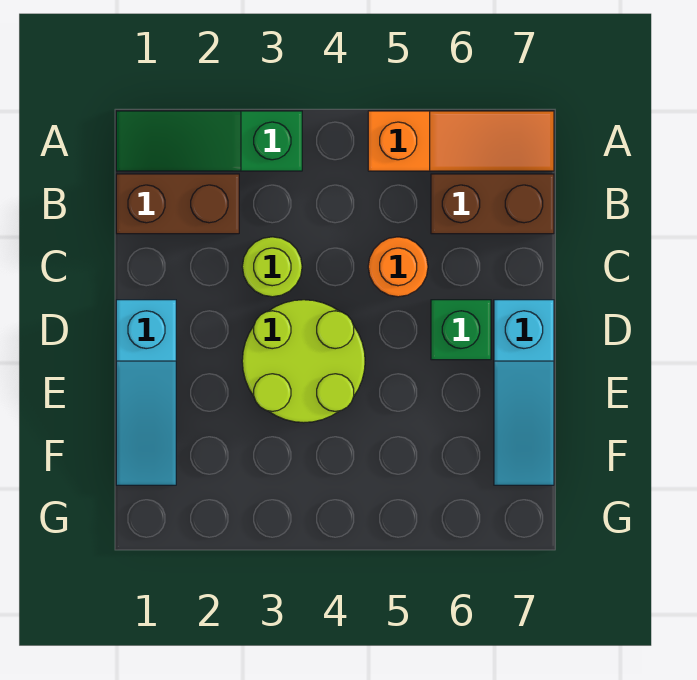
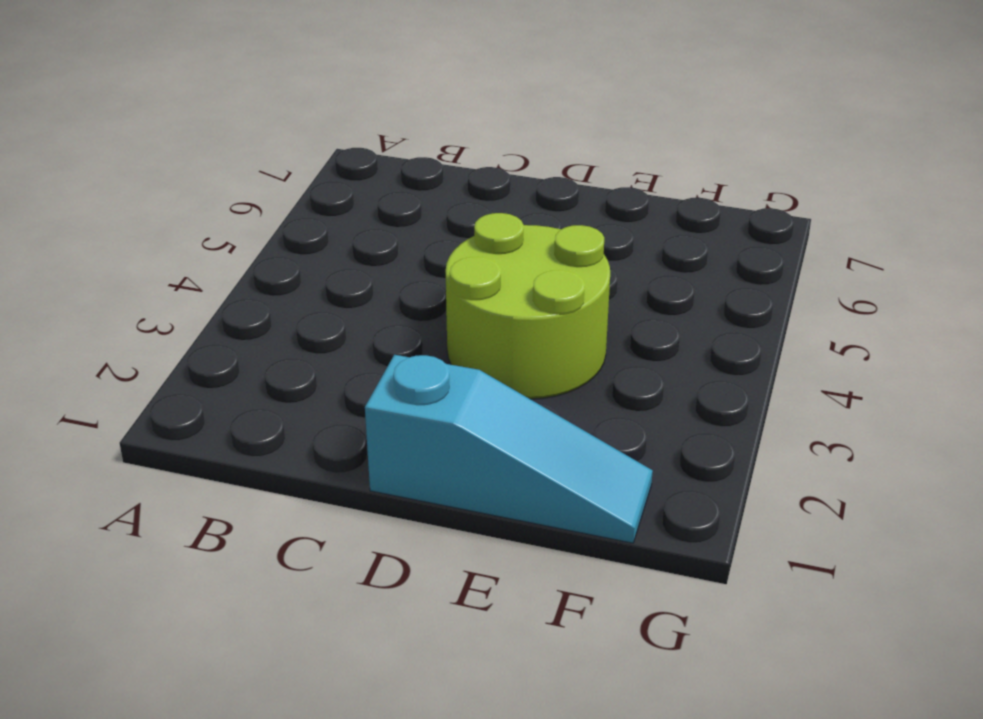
none -> green slope A1:A3 level 1 top 3
none -> orange slope A5:A7 level 1 top 5

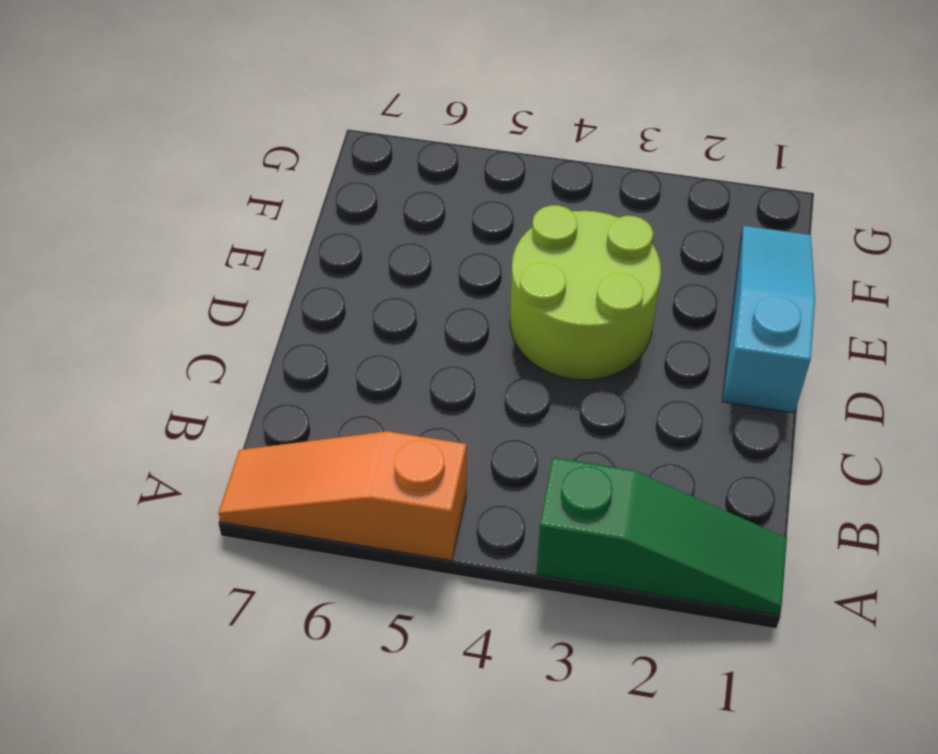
none -> brown brick B1:B2 level 1
none -> brown brick B6:B7 level 1

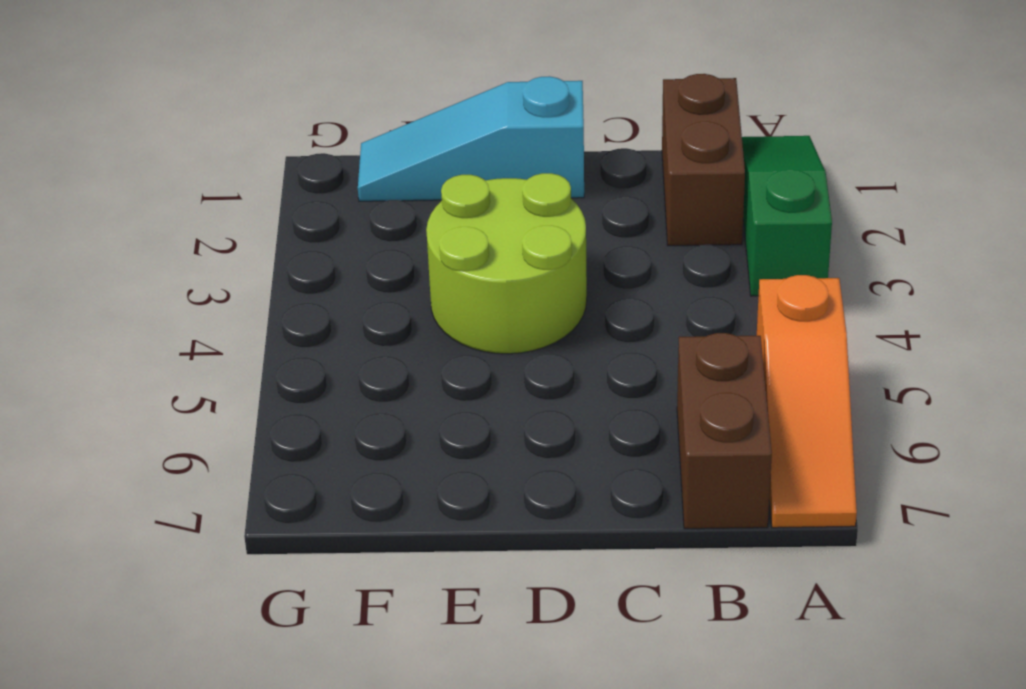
none -> lime round brick C3 level 1
none -> orange round brick C5 level 1

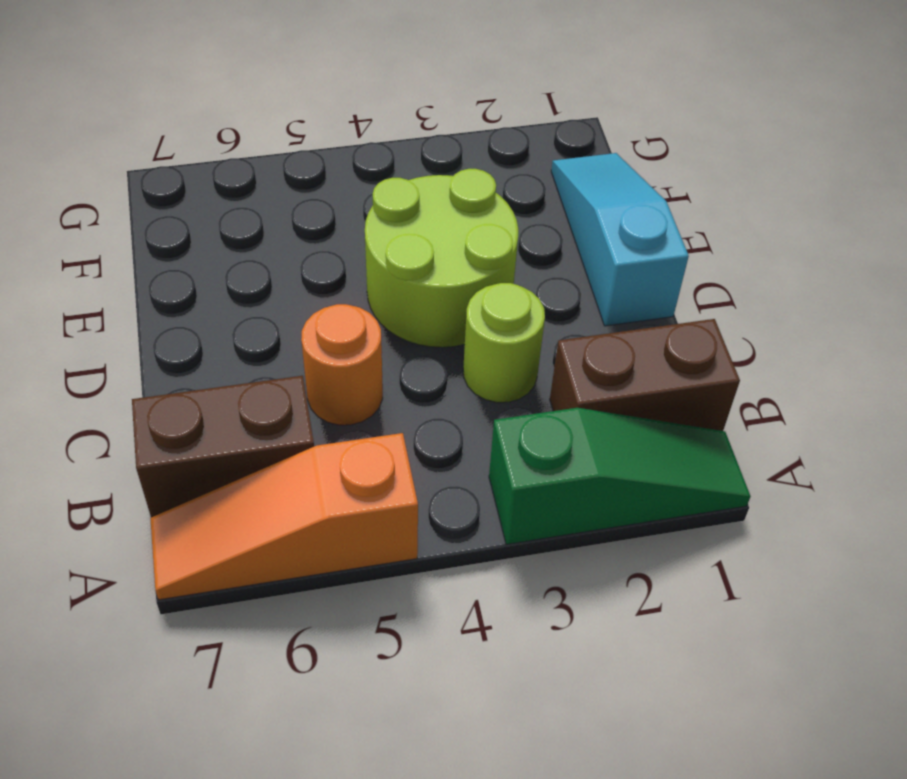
none -> green brick D6 level 1
none -> cyan slope D7:F7 level 1 top D

